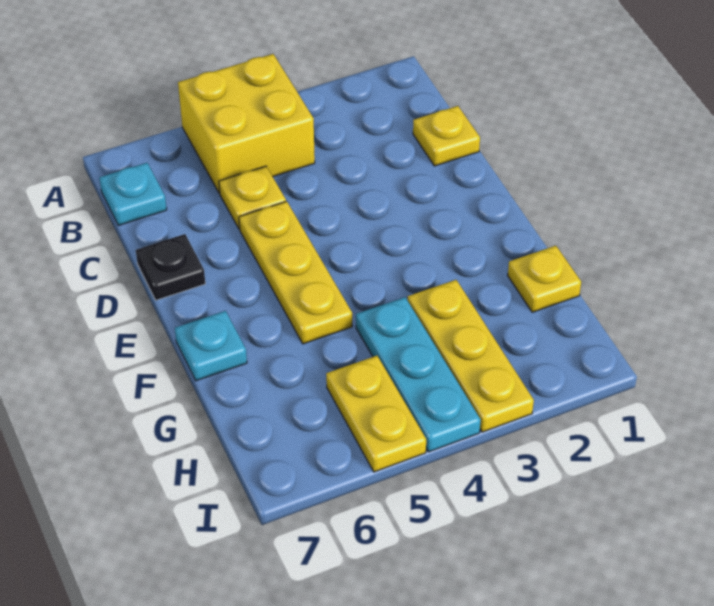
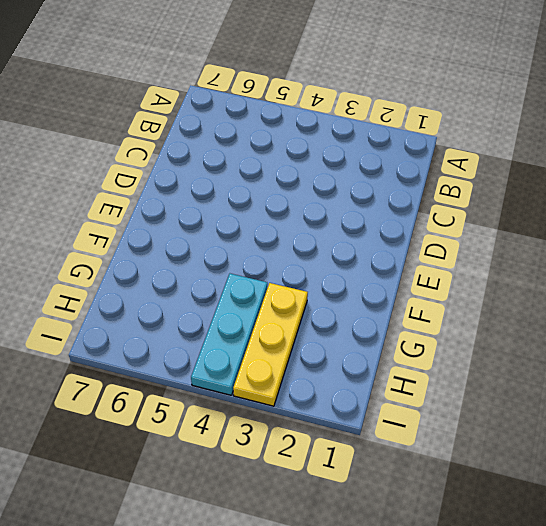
none -> yellow brick A4:B5 level 1
none -> cyan plate B7 level 1

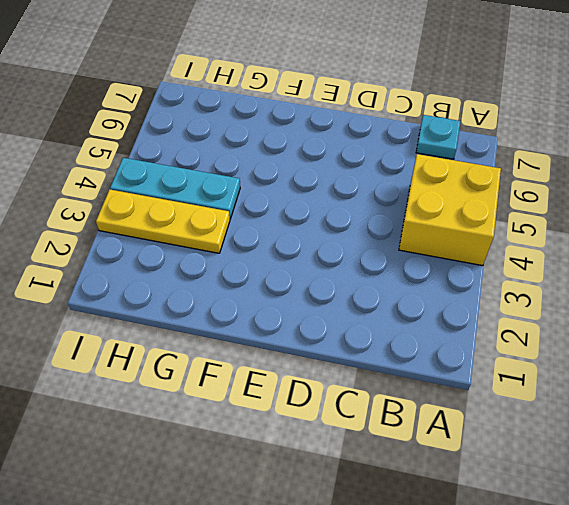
none -> yellow plate C1 level 1
none -> yellow plate C5 level 1

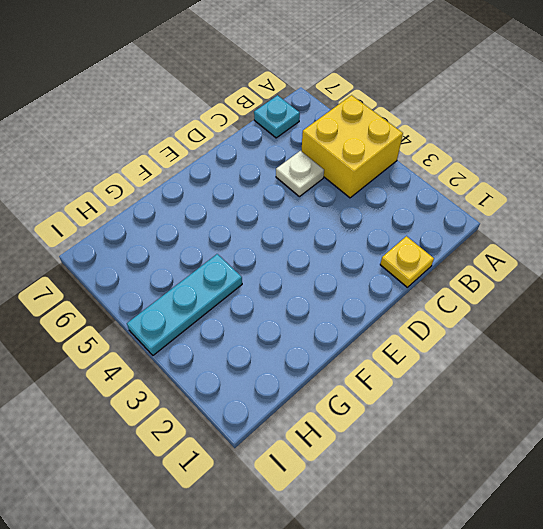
white plate C5 level 1 -> yellow plate C5 level 1
none -> yellow plate D5:F5 level 1
none -> black plate D7 level 1

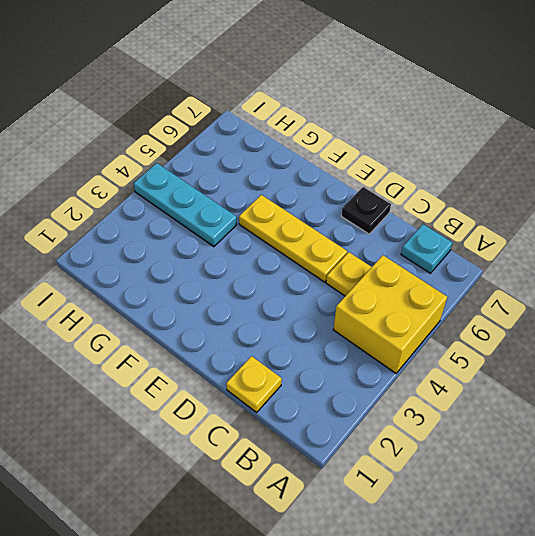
none -> cyan plate F7 level 1
none -> yellow plate G1 level 1

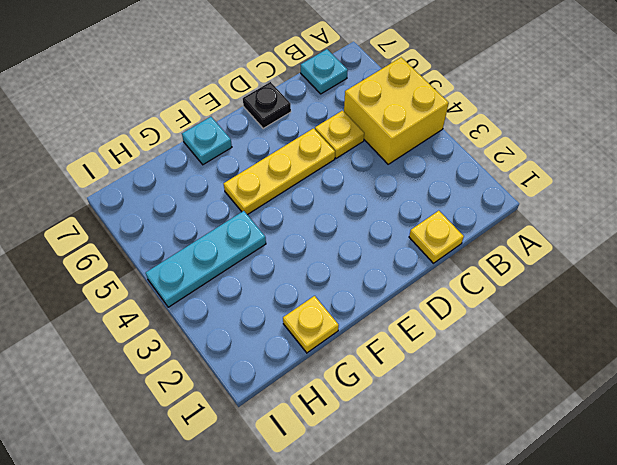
none -> yellow plate G3:I3 level 1
none -> yellow plate H5:I5 level 1

